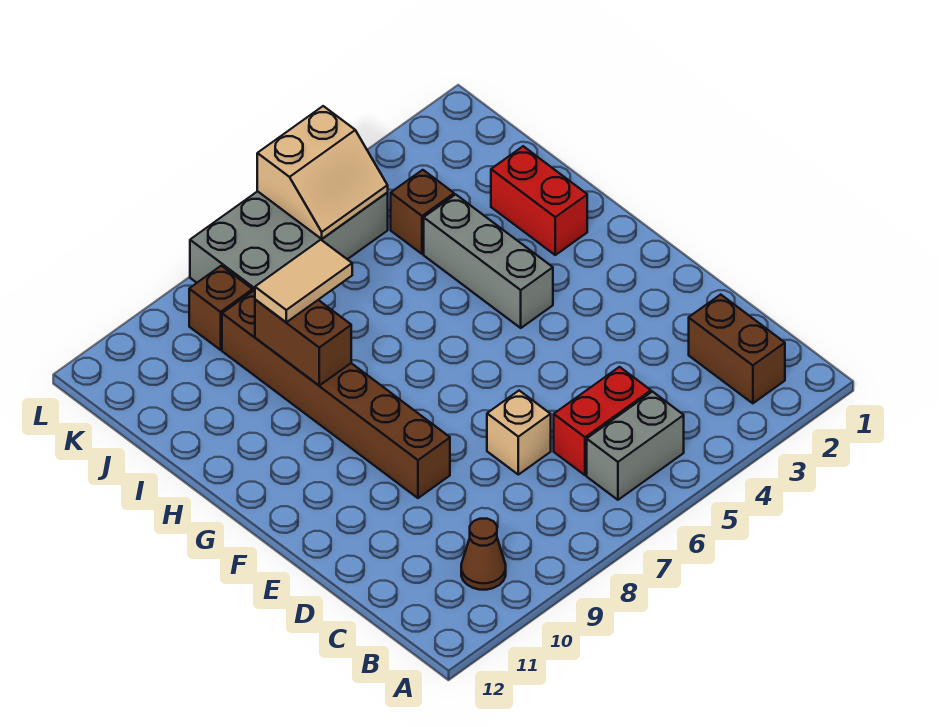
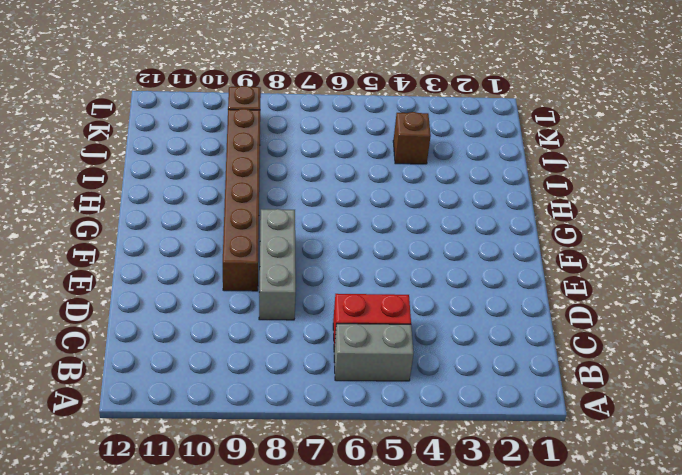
grey brick D8:F8 level 1 -> grey brick G4:I4 level 1
none -> brown brick B2:C2 level 1
none -> brown cone B10 level 1
none -> tan brick D7 level 1

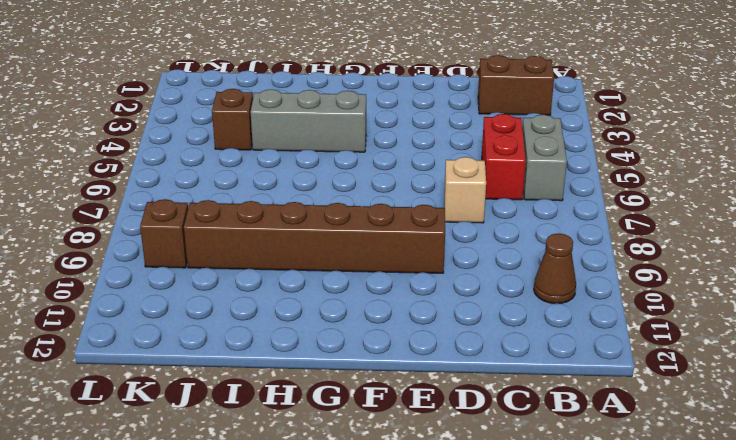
none -> red brick H2:I2 level 1
none -> grey brick K5:L8 level 1
none -> brown brick H9:I9 level 2

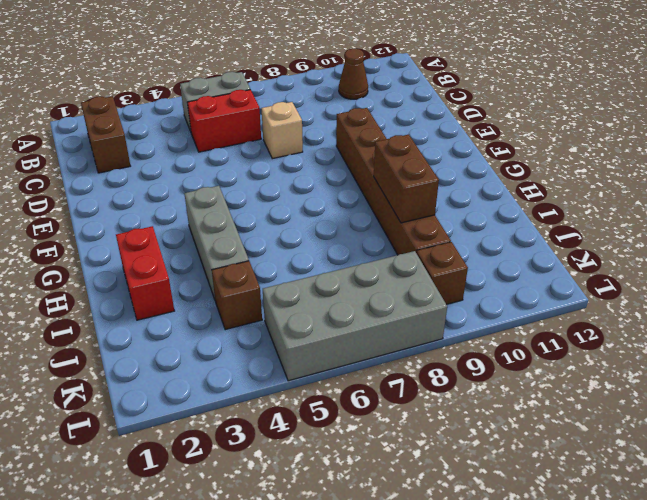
none -> tan slope K5:L6 level 2 top L
none -> tan tile I8:I9 level 3

